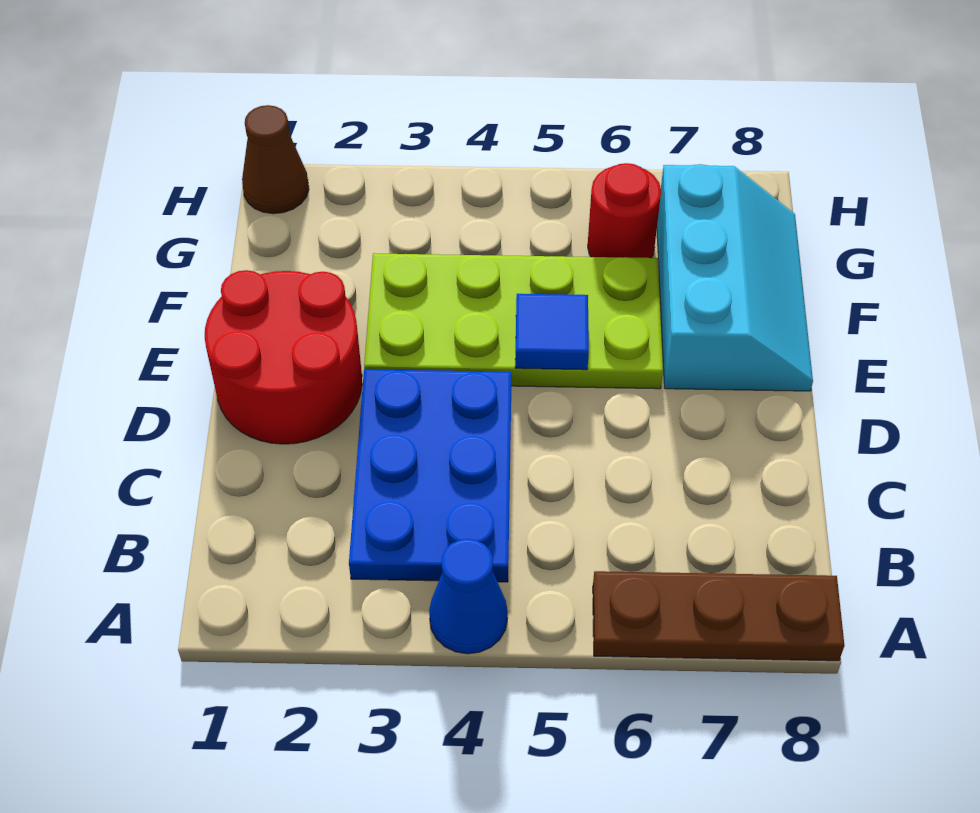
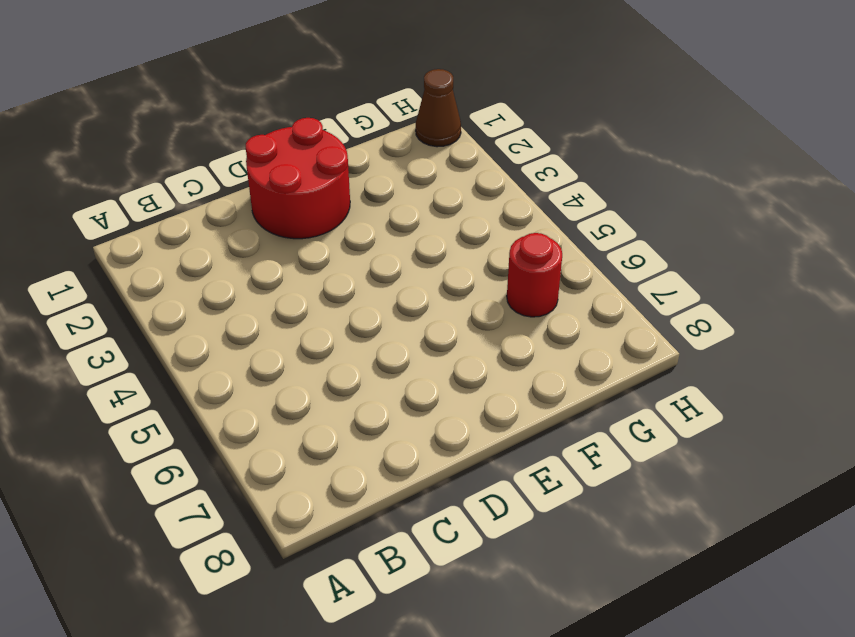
none -> blue cone A4 level 1
none -> brown plate A6:A8 level 1

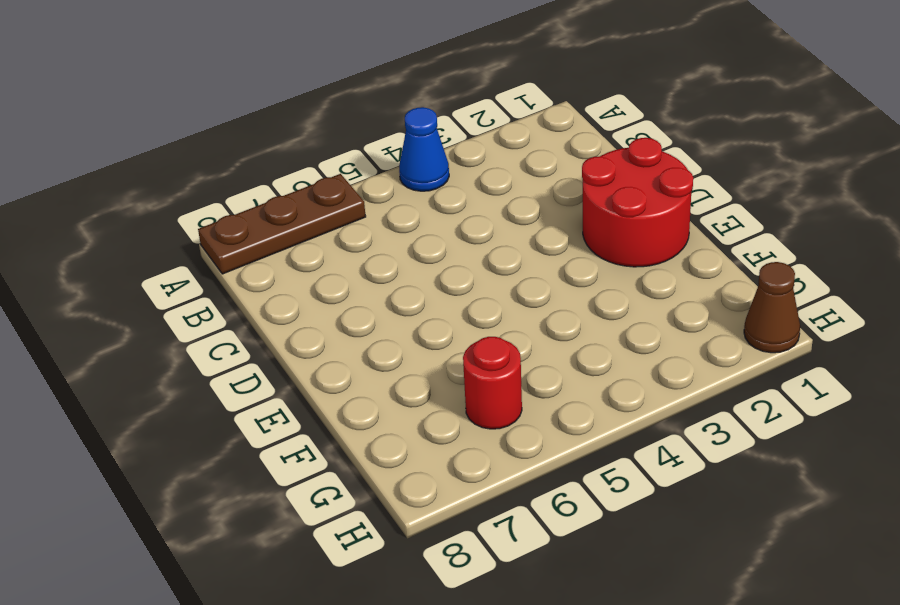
none -> blue plate B3:D4 level 1
none -> lime plate E3:F6 level 1

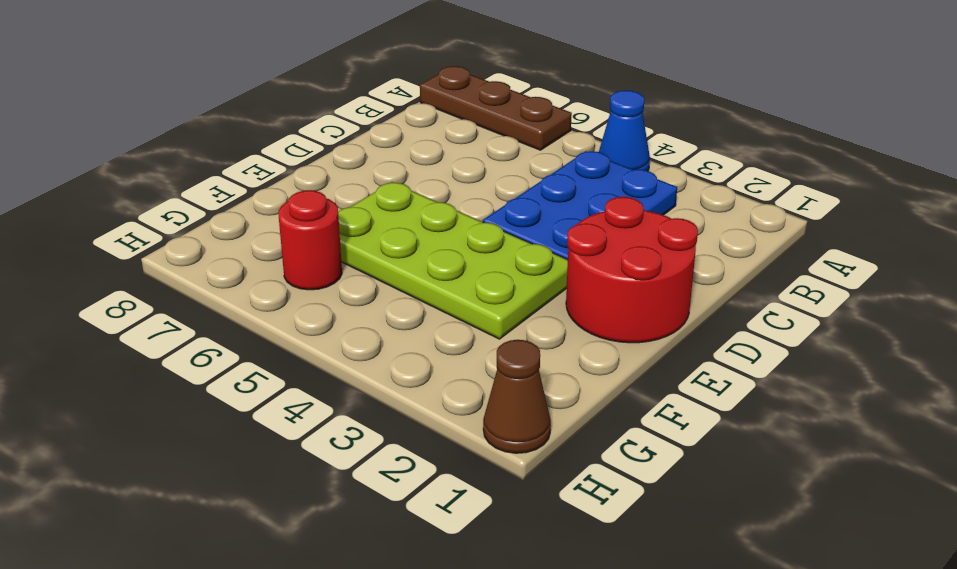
none -> cyan slope E7:G8 level 1 top 7
none -> blue tile E5 level 2

